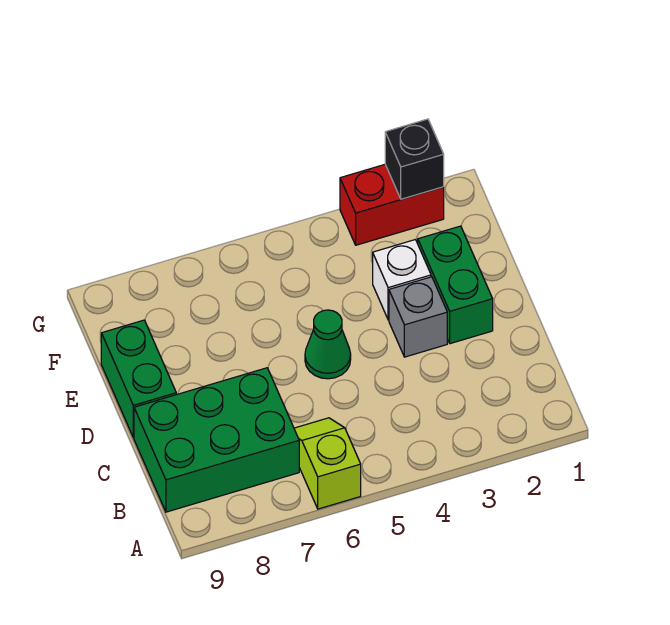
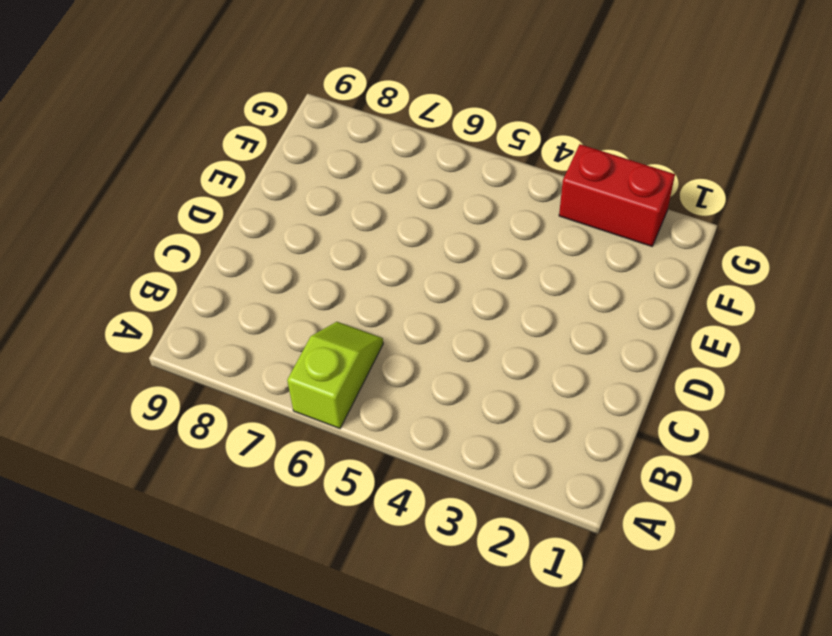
none -> green brick B7:C9 level 1
none -> green brick D2:E2 level 1

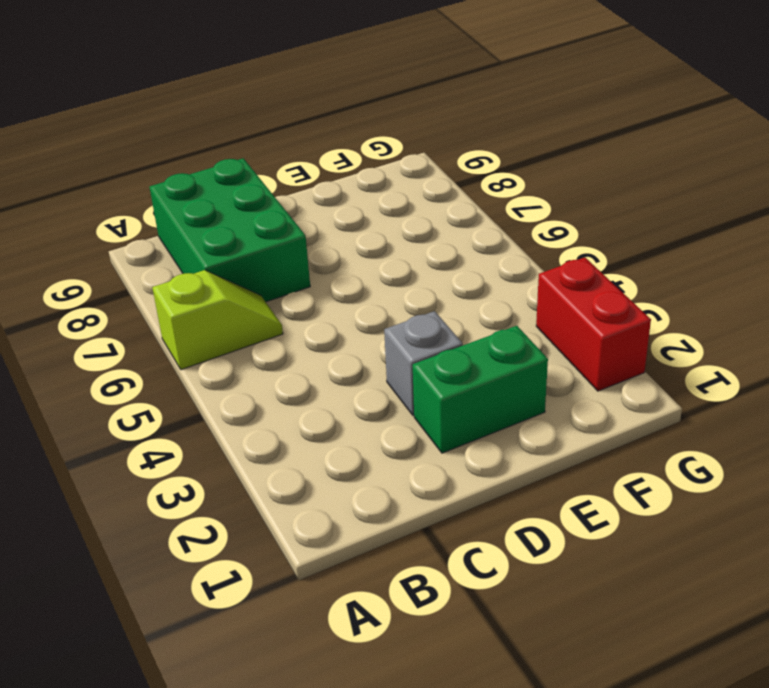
none -> green cone D5 level 1
none -> green brick D9:E9 level 1

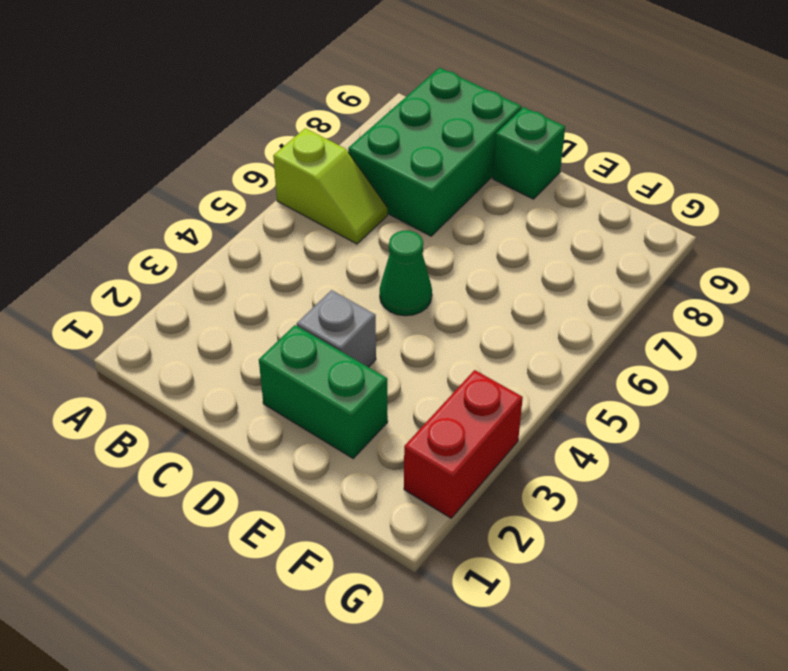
green brick D9 level 1 -> green brick D9:E9 level 1
none -> white brick E3 level 1
none -> black brick G2 level 2

